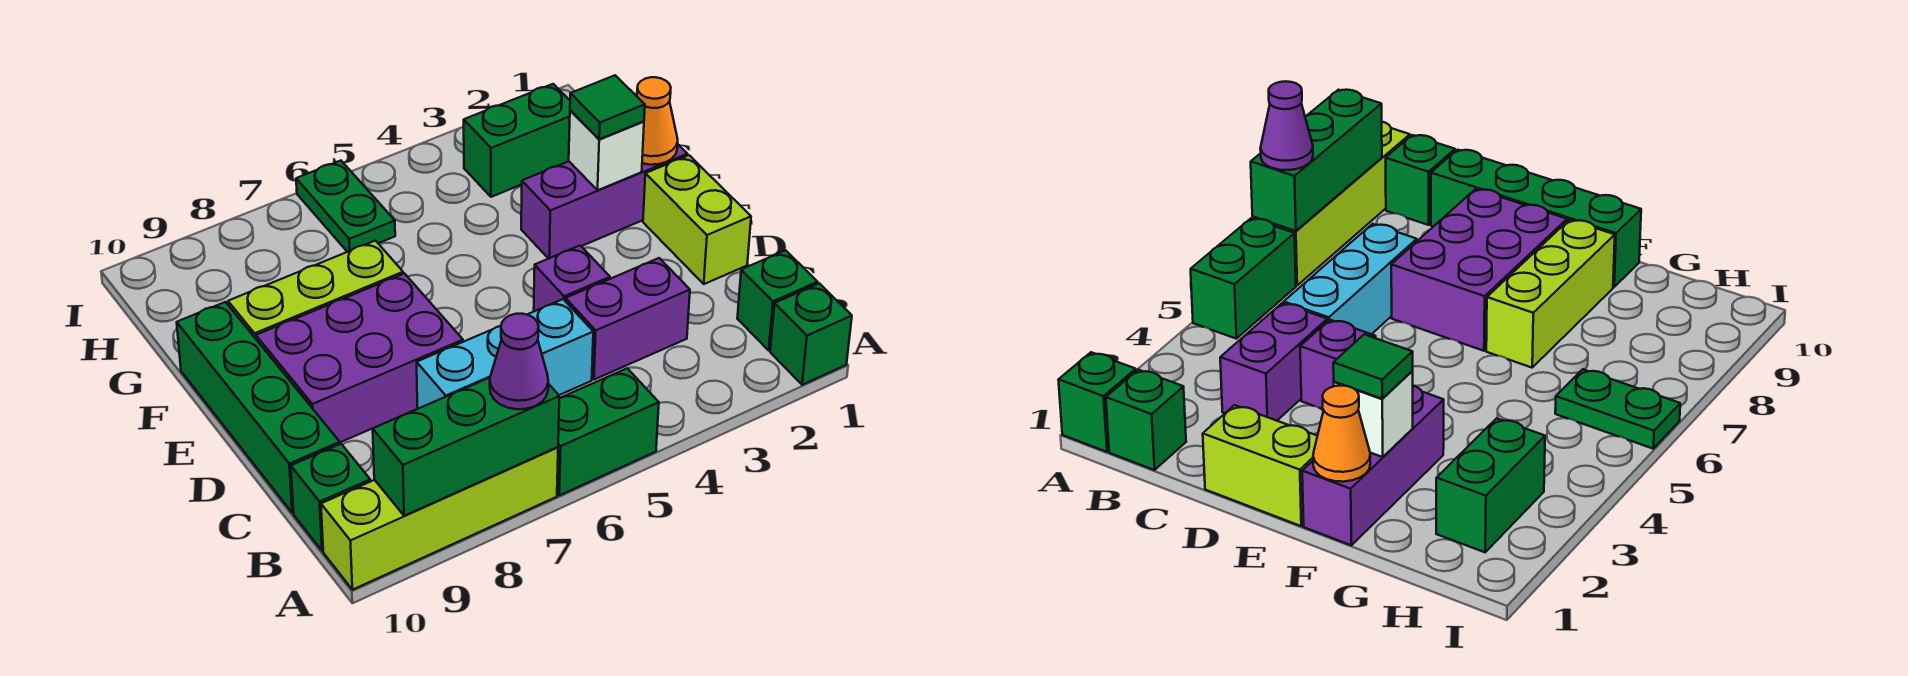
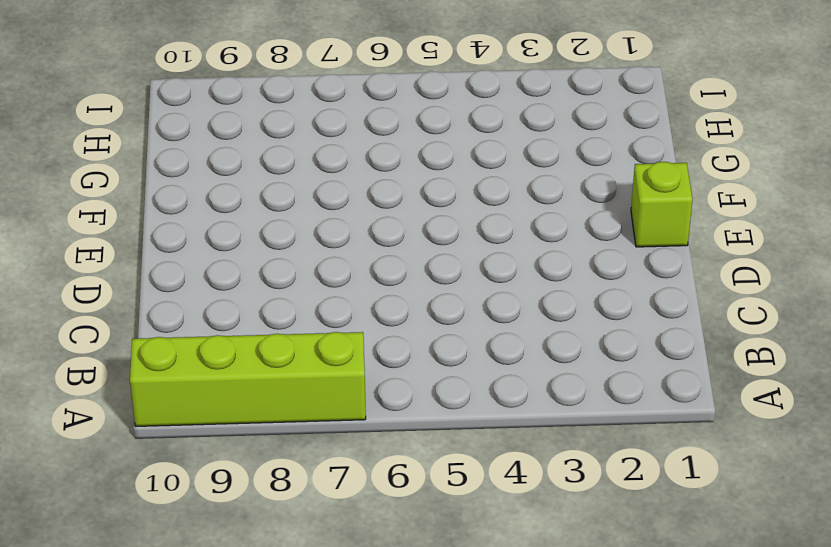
lime brick E1 level 1 -> lime brick D1:E1 level 1
none -> green brick A1 level 1
none -> green brick A5:A6 level 1
none -> green brick B1 level 1

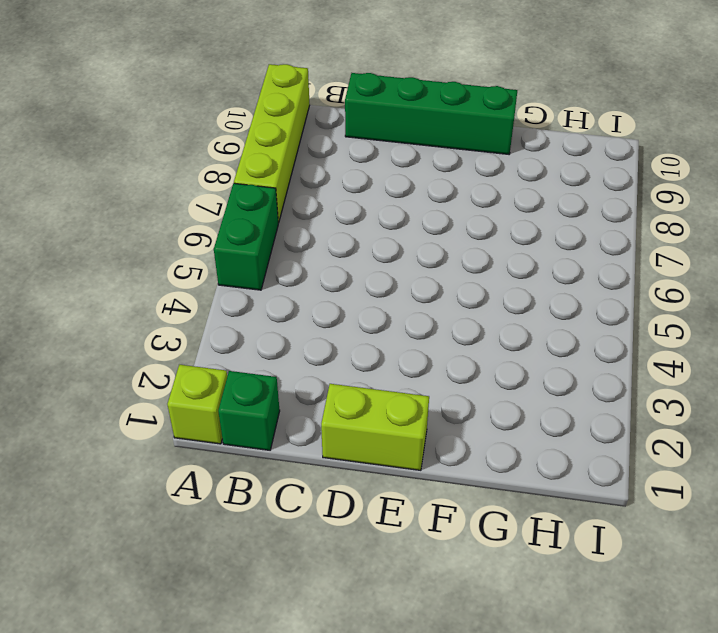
lime brick A1 level 1 -> green brick A1 level 1
none -> green brick B10 level 1
none -> purple brick C3:C4 level 1
none -> cyan brick C5:C7 level 1

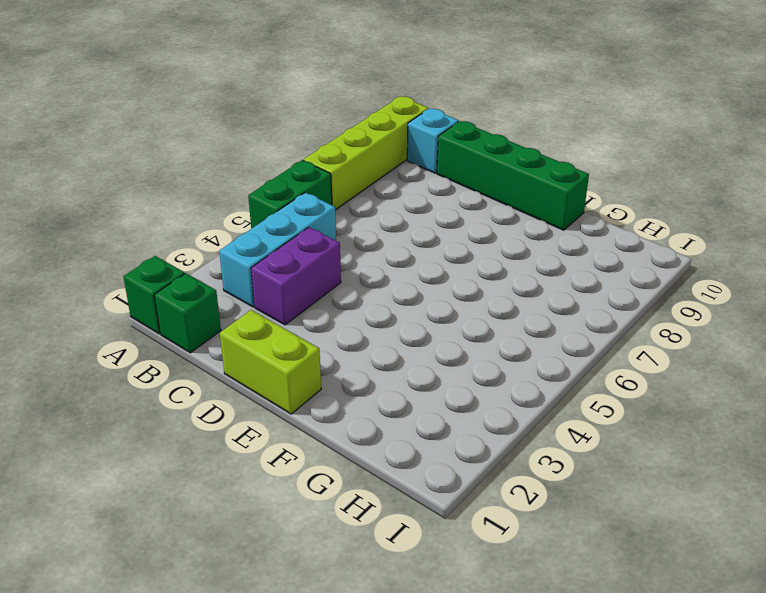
cyan brick B3:B5 level 1 -> cyan brick C5:C7 level 1
cyan brick B10 level 1 -> green brick B10 level 1
none -> purple brick D4 level 1
none -> purple brick D7:E9 level 1
none -> purple brick F1:F3 level 1

